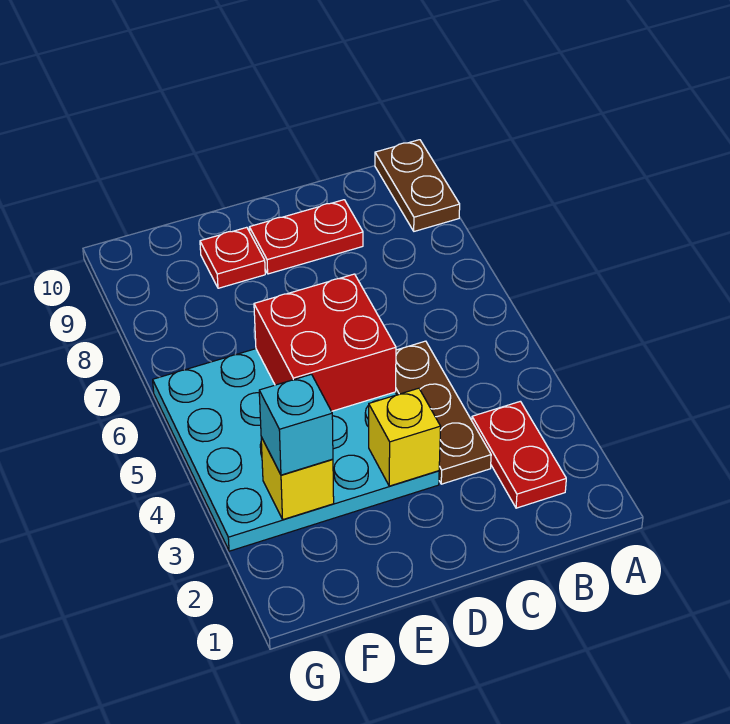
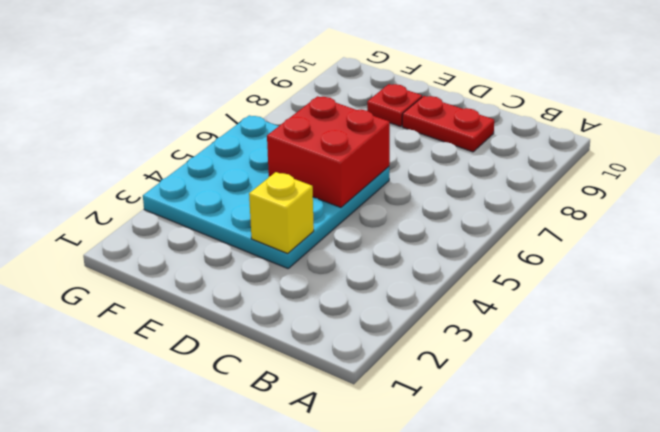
none -> brown plate A9:A10 level 1
none -> red plate B2:B3 level 1

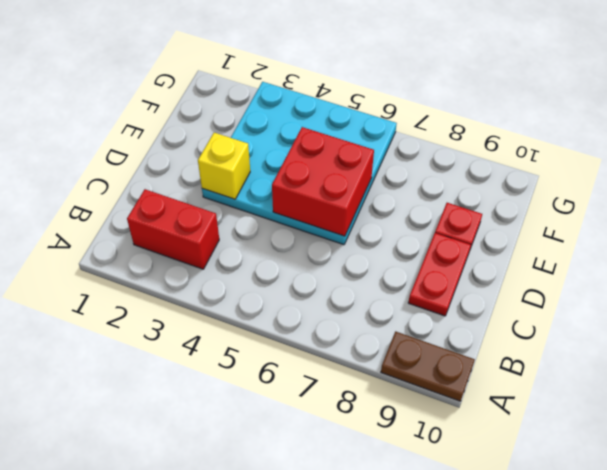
red brick B2:B3 level 1 -> red plate B2:B3 level 1
none -> brown plate C3:C5 level 1
none -> yellow brick F3 level 2

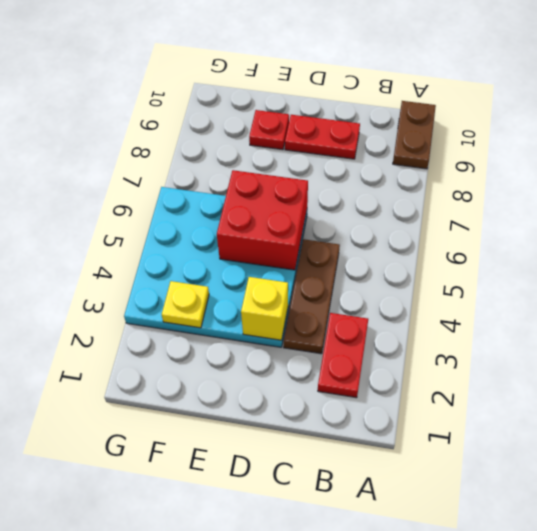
yellow plate F3 level 2 -> yellow brick F3 level 2
none -> cyan brick F3 level 3

